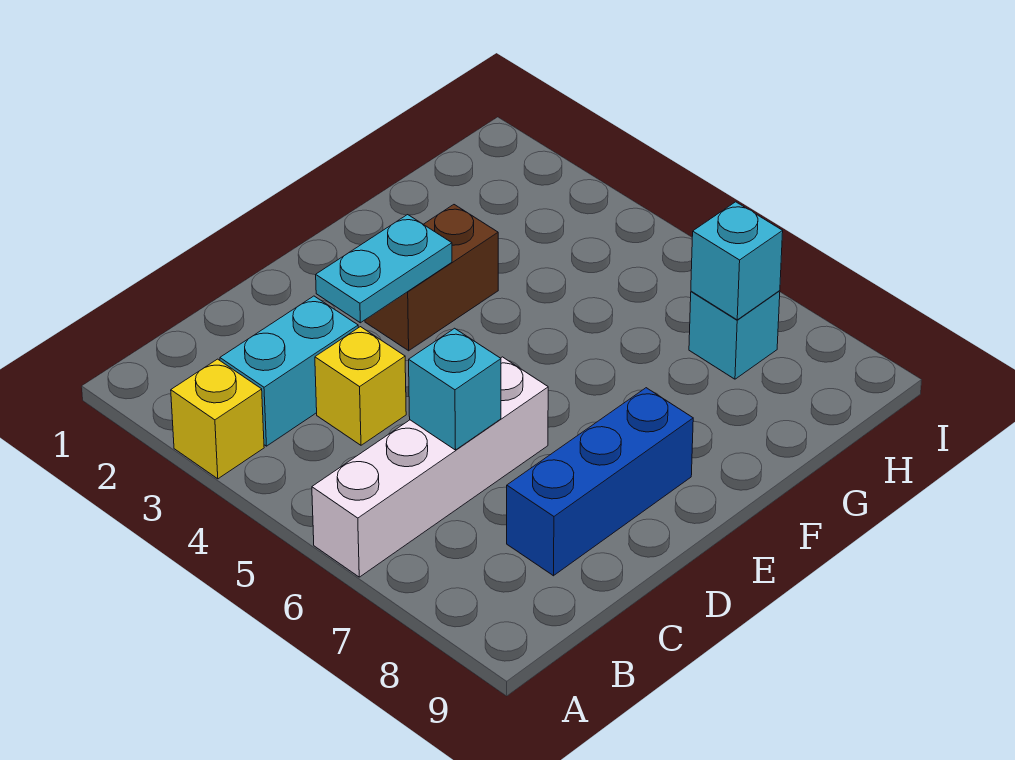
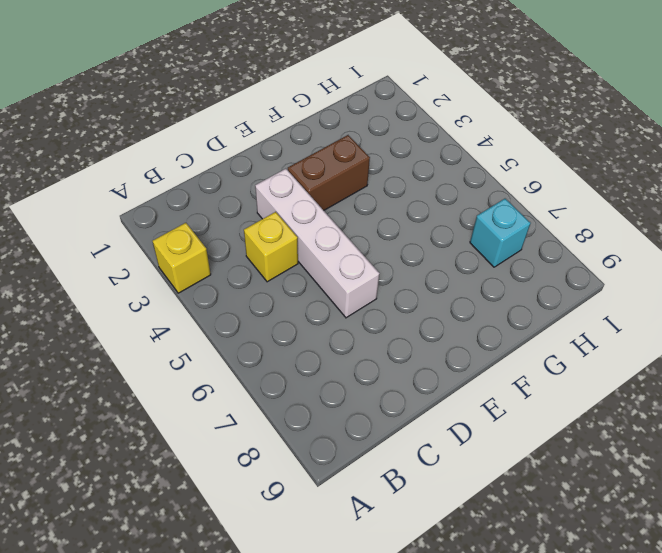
white brick D3:D6 level 1 -> white brick A6:D6 level 1
none -> cyan brick B3:C3 level 1
none -> blue brick C8:E8 level 1

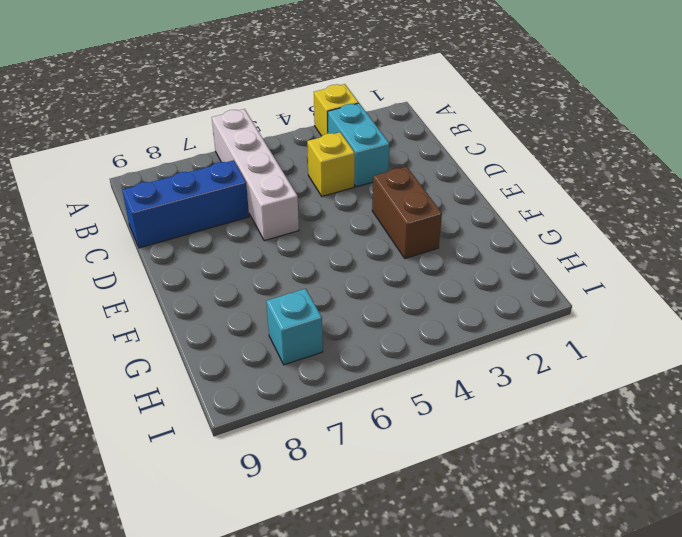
blue brick C7:C9 level 1 -> blue brick C8:E8 level 1
none -> cyan brick C6 level 2
none -> cyan plate D3:E3 level 2

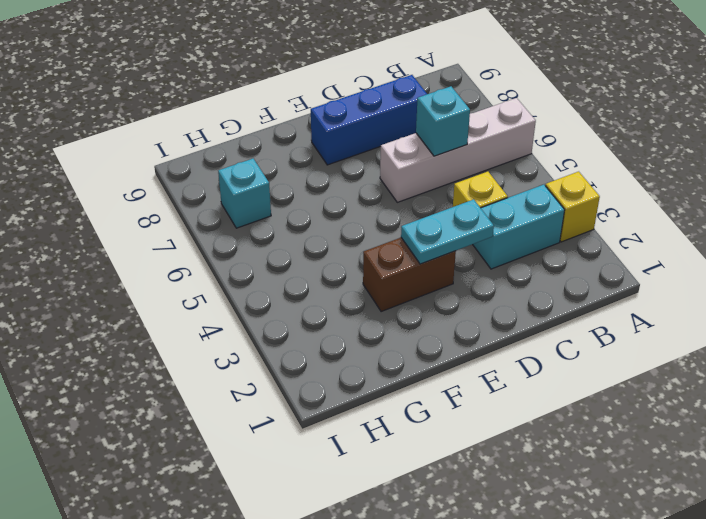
none -> cyan brick H7 level 2

